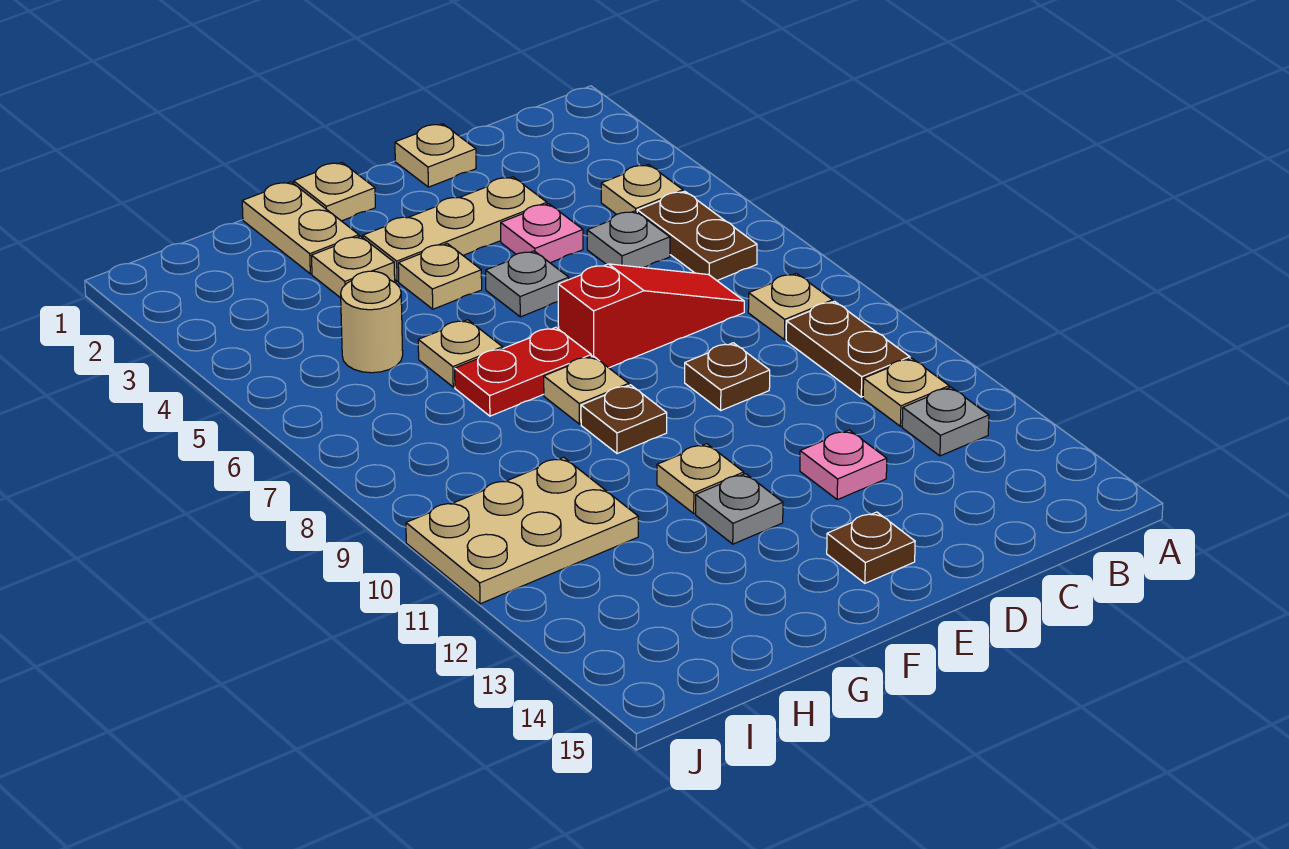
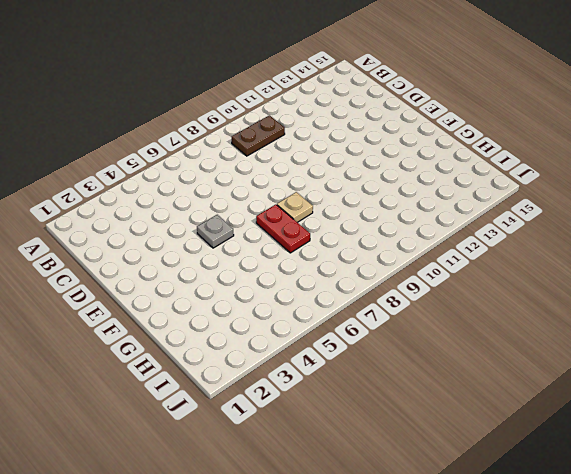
none -> tan plate B4 level 1
none -> brown plate B5:B6 level 1
none -> tan plate B8 level 1

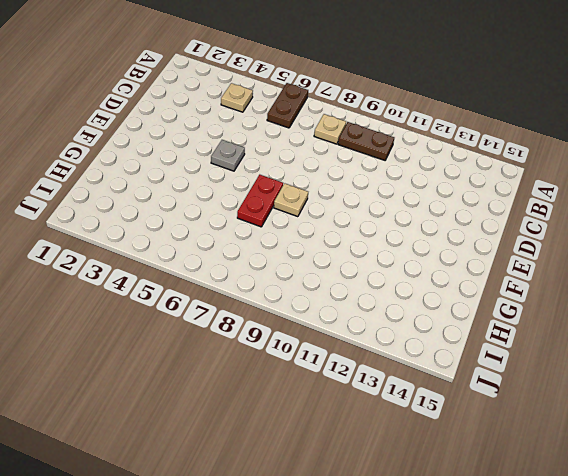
brown plate A6:B6 level 1 -> brown plate B5:B6 level 1
none -> tan plate B11 level 1
none -> grey plate B12 level 1
none -> grey plate C5 level 1

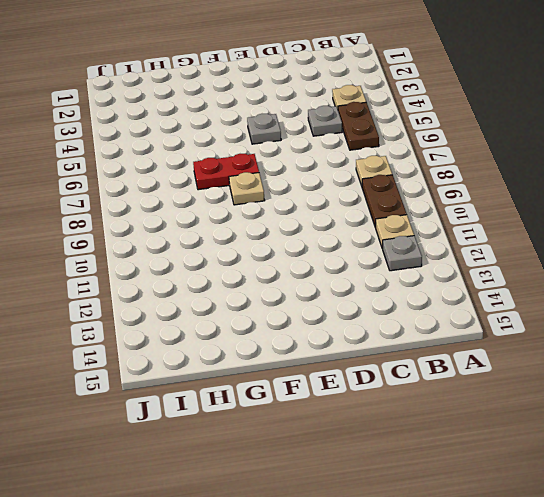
none -> red slope C7:E7 level 1 top E
none -> tan plate D1 level 1
none -> tan plate D3:F3 level 1

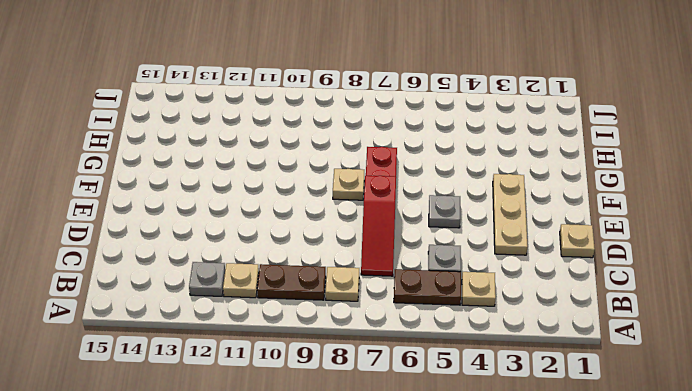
none -> pink plate D4 level 1
none -> brown plate D9 level 1
none -> pink plate D12 level 1

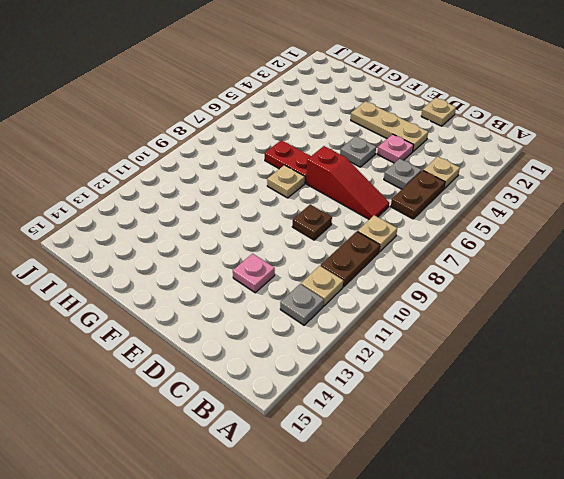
none -> brown plate E14 level 1
none -> tan plate F1 level 1
none -> tan plate F4 level 1

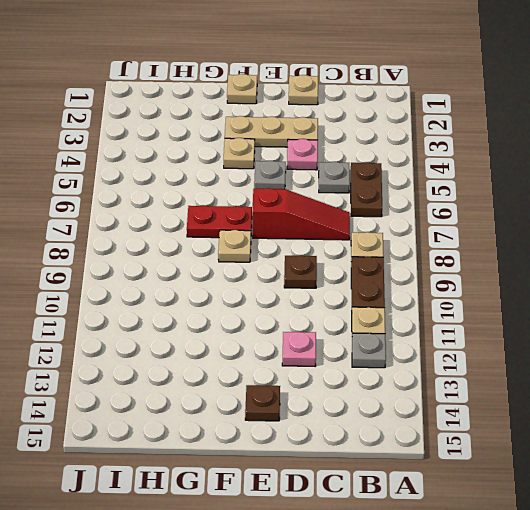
none -> tan plate B4 level 1
none -> brown plate F9 level 1
none -> tan plate F11 level 1

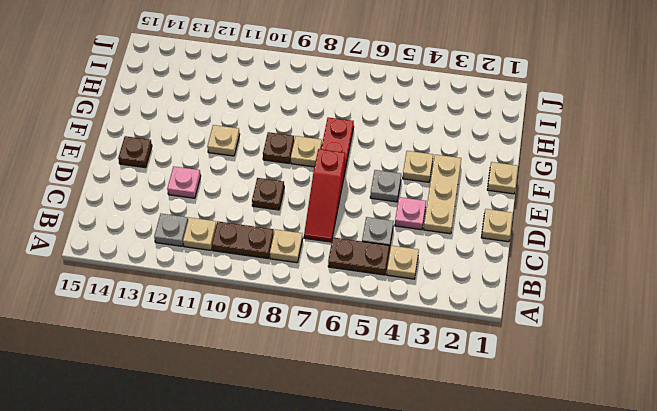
none -> grey plate F12 level 1
none -> tan plate G1:G2 level 1
none -> tan plate G3 level 1

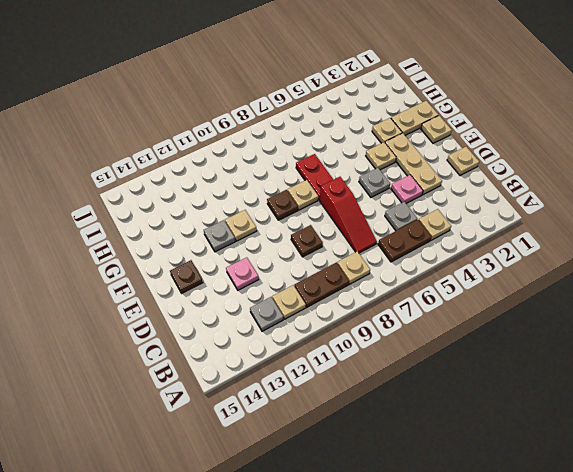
none -> tan plate G6 level 1
none -> tan round brick H5 level 1
none -> tan plate H10:J11 level 1

